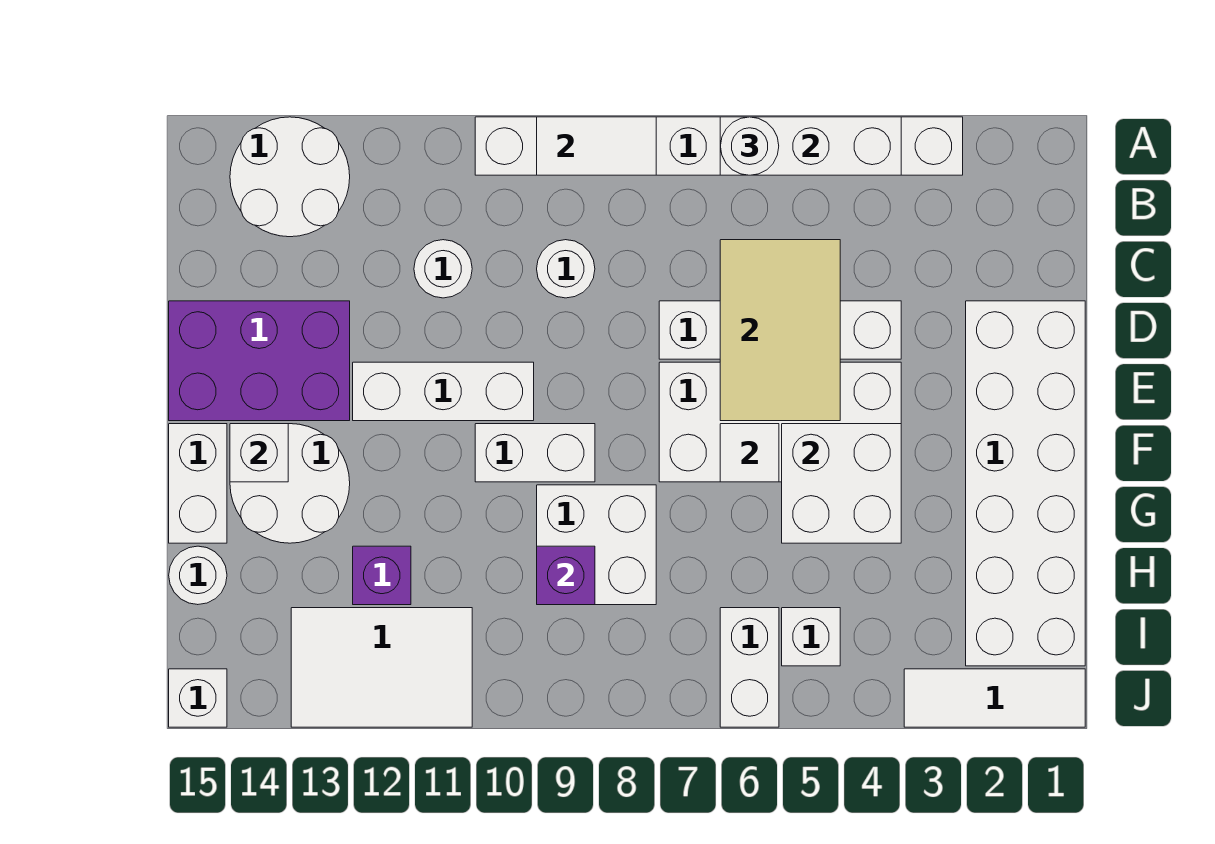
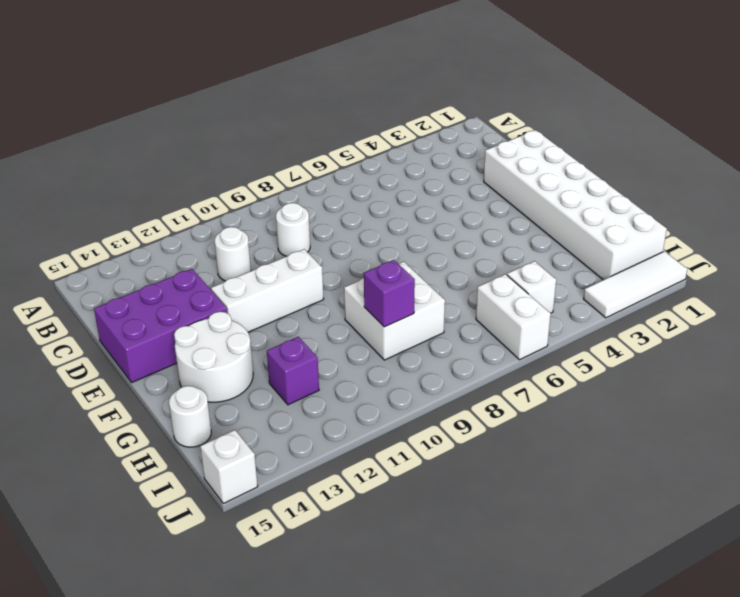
none -> white brick A3:A10 level 1
none -> white round brick A13:B14 level 1
none -> white brick D4:D7 level 1

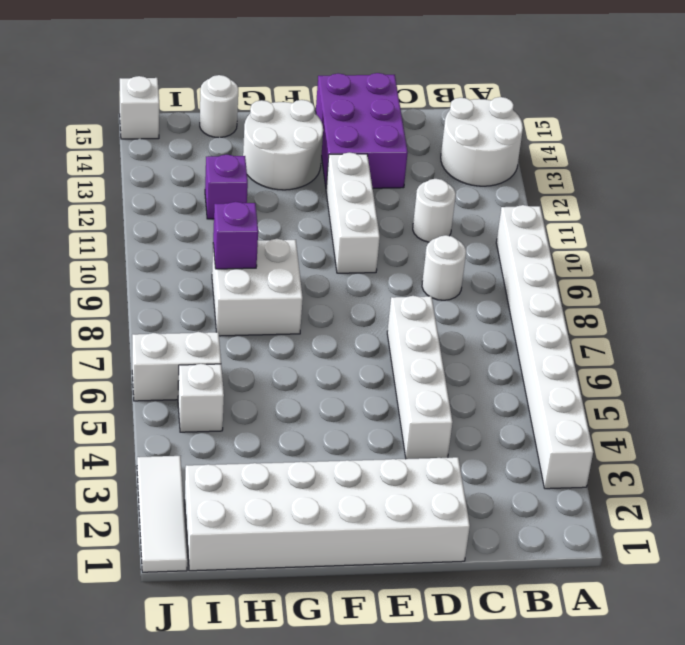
none -> white brick E4:F7 level 1
none -> white brick F9:F10 level 1
none -> white brick F15:G15 level 1

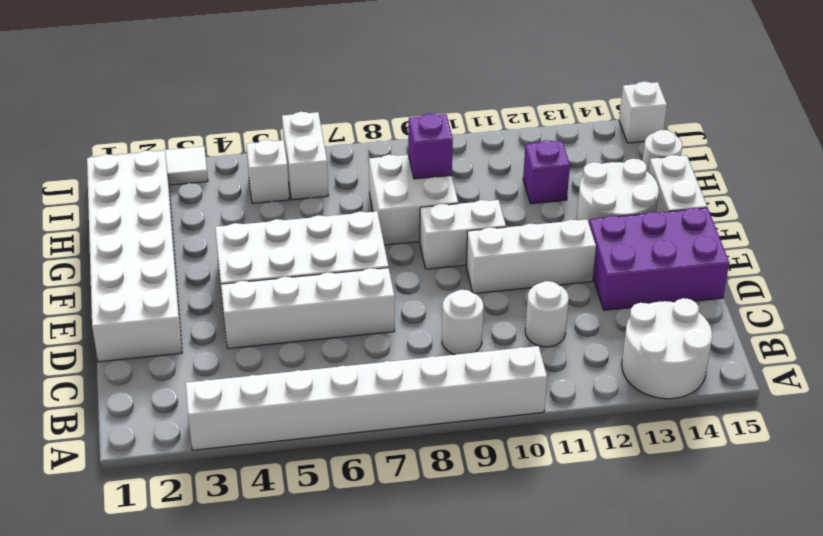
none -> white tile I11:J13 level 1
none -> white brick A4:A6 level 2
none -> white tile A8:A9 level 2

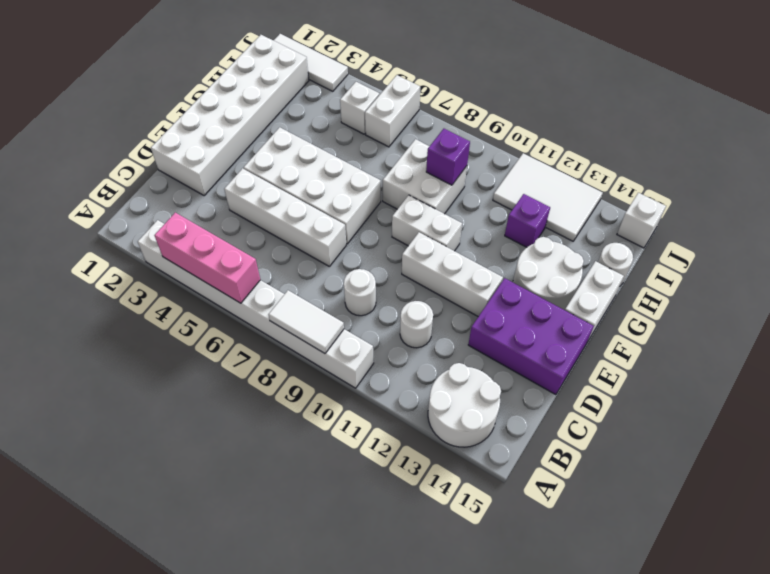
pink brick A4:A6 level 2 -> white brick A4:A6 level 2
none -> tan tile C5:E6 level 2
none -> white brick F4:G5 level 2
none -> white tile F6 level 2

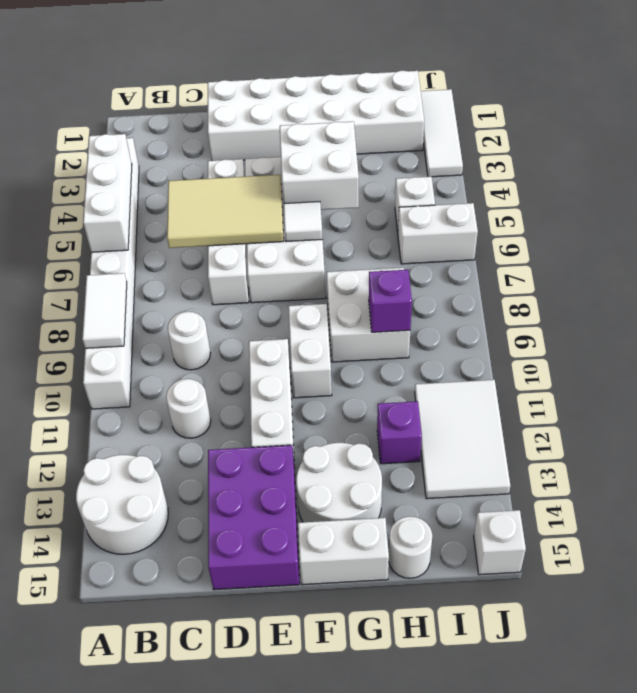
none -> white brick F14 level 2
none -> white round brick A6 level 3

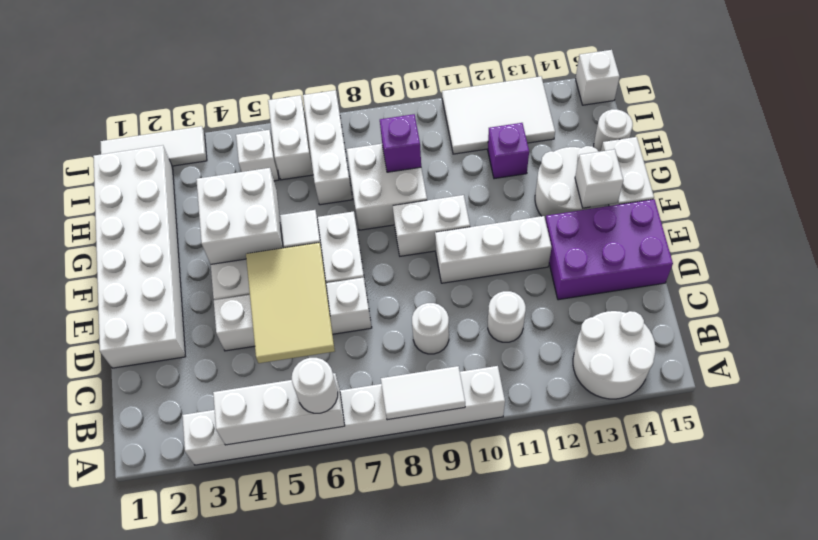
white brick H7:J7 level 1 -> none

